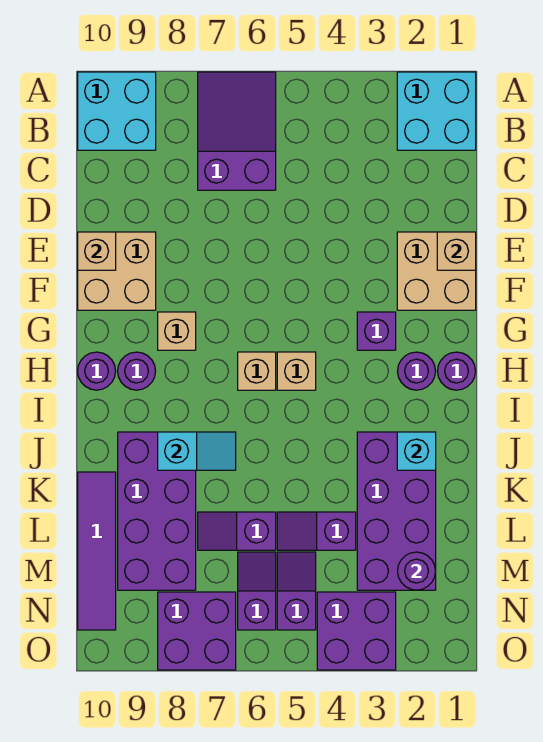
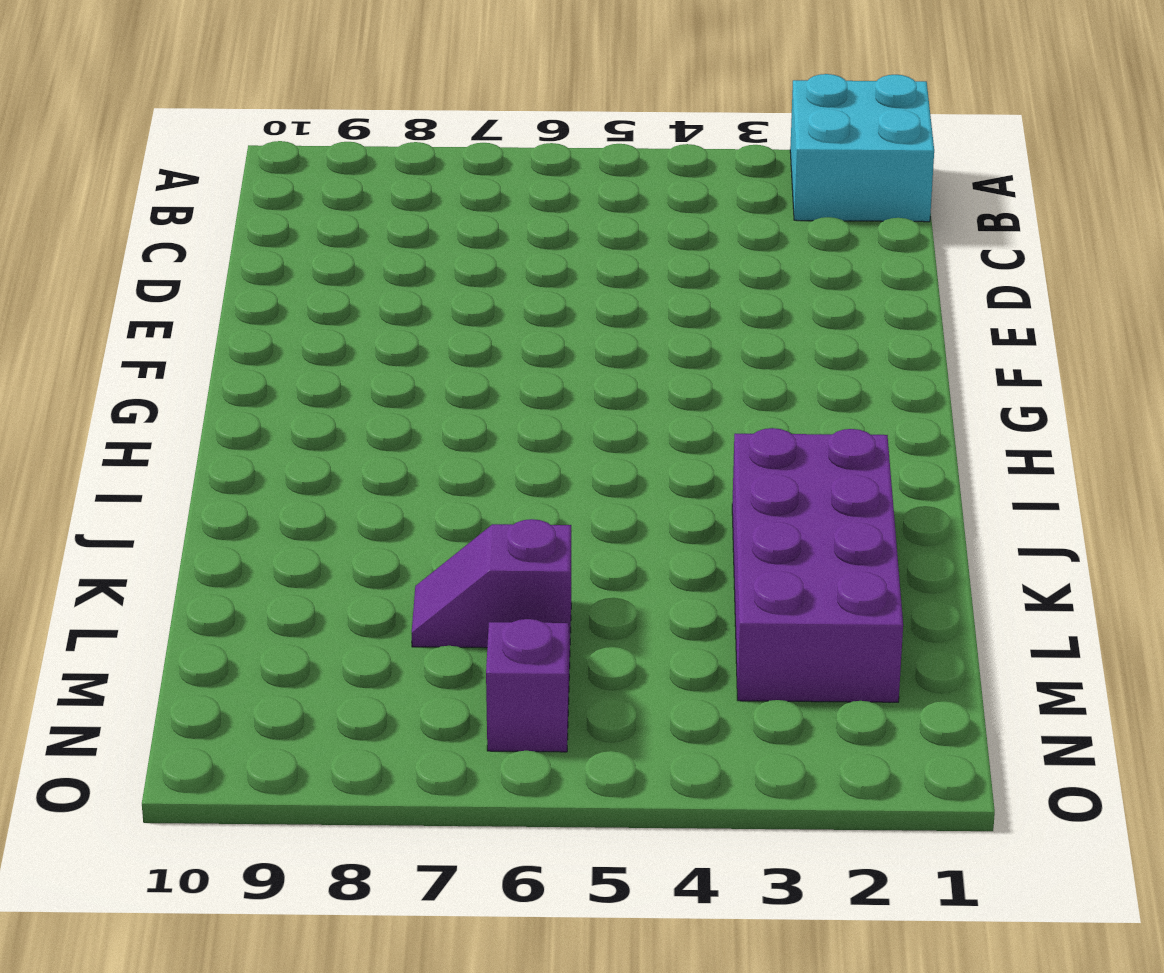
none -> purple slope A6:C7 level 1 top C
none -> cyan brick A9:B10 level 1
none -> tan brick E1:F2 level 1

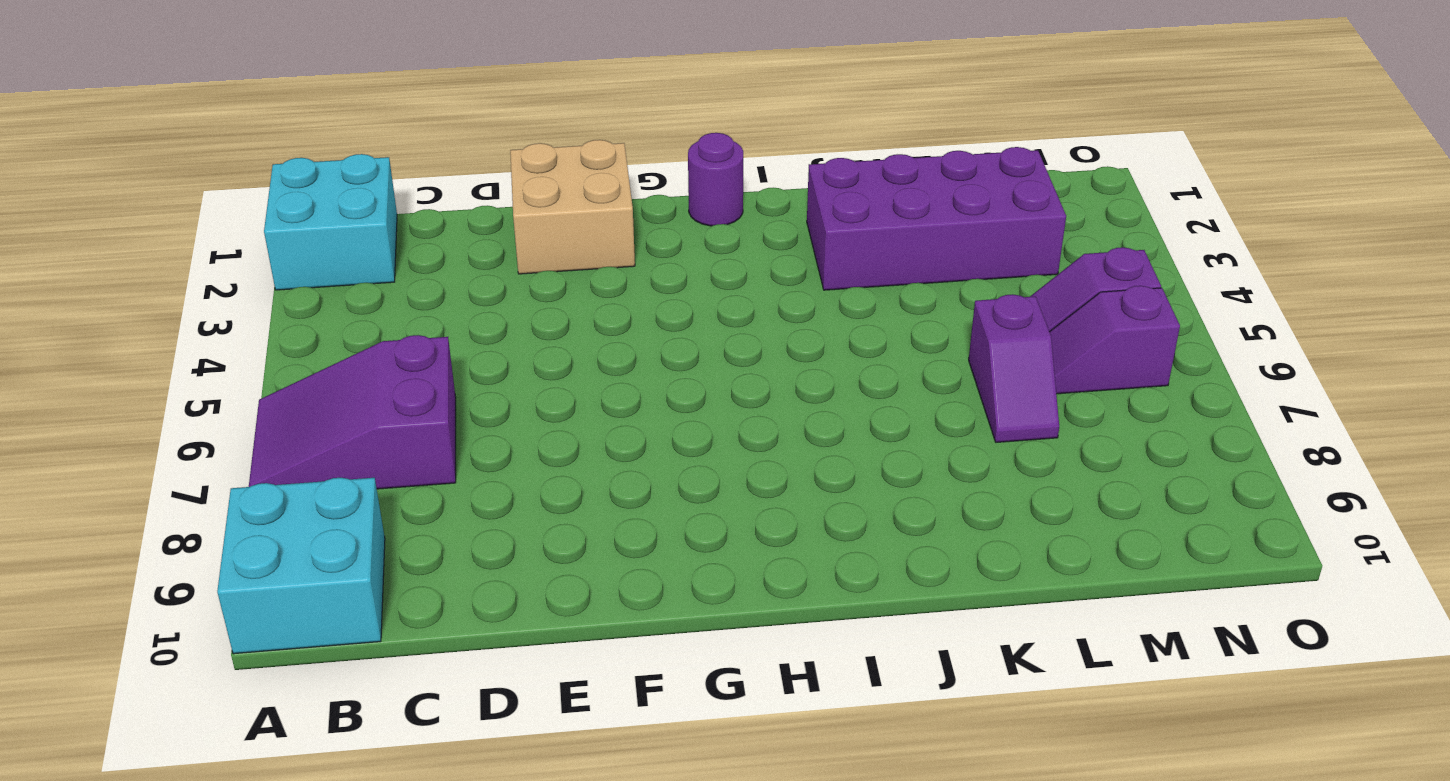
none -> tan brick E9:F10 level 1
none -> purple brick G3 level 1
none -> tan brick G8 level 1

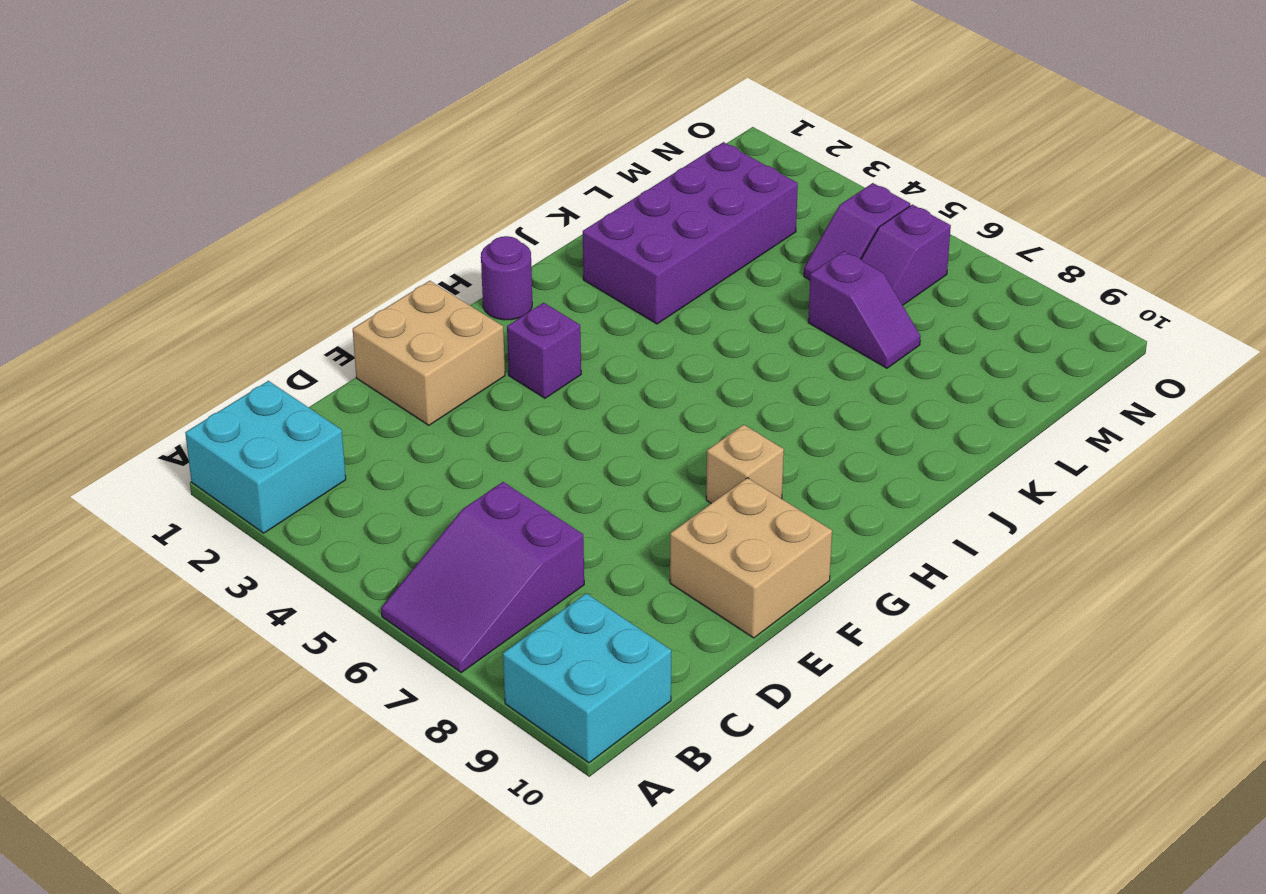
none -> purple round brick H2 level 1
none -> tan brick H5 level 1
none -> tan brick H6 level 1

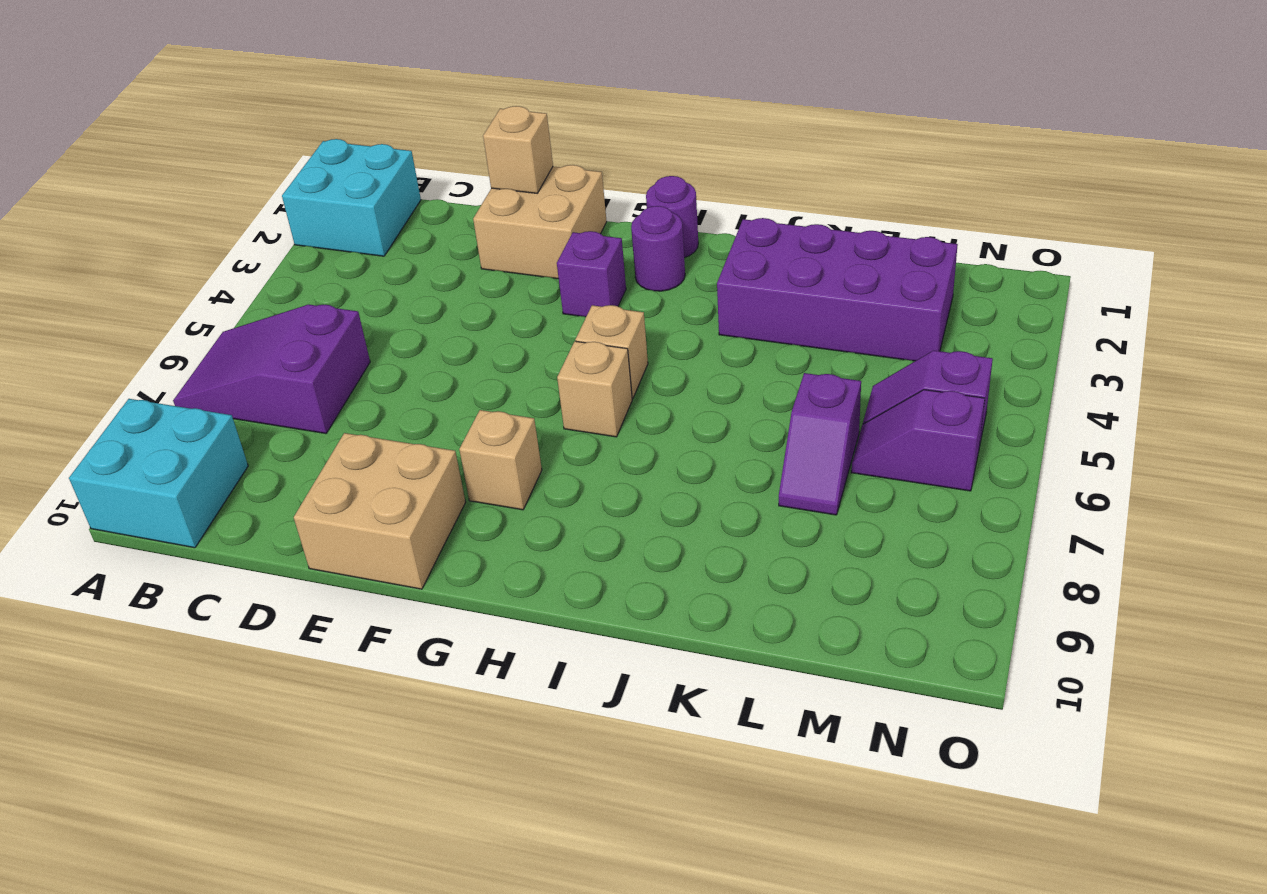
none -> purple round brick H9 level 1
none -> purple round brick H10 level 1
none -> purple brick J8:M9 level 1

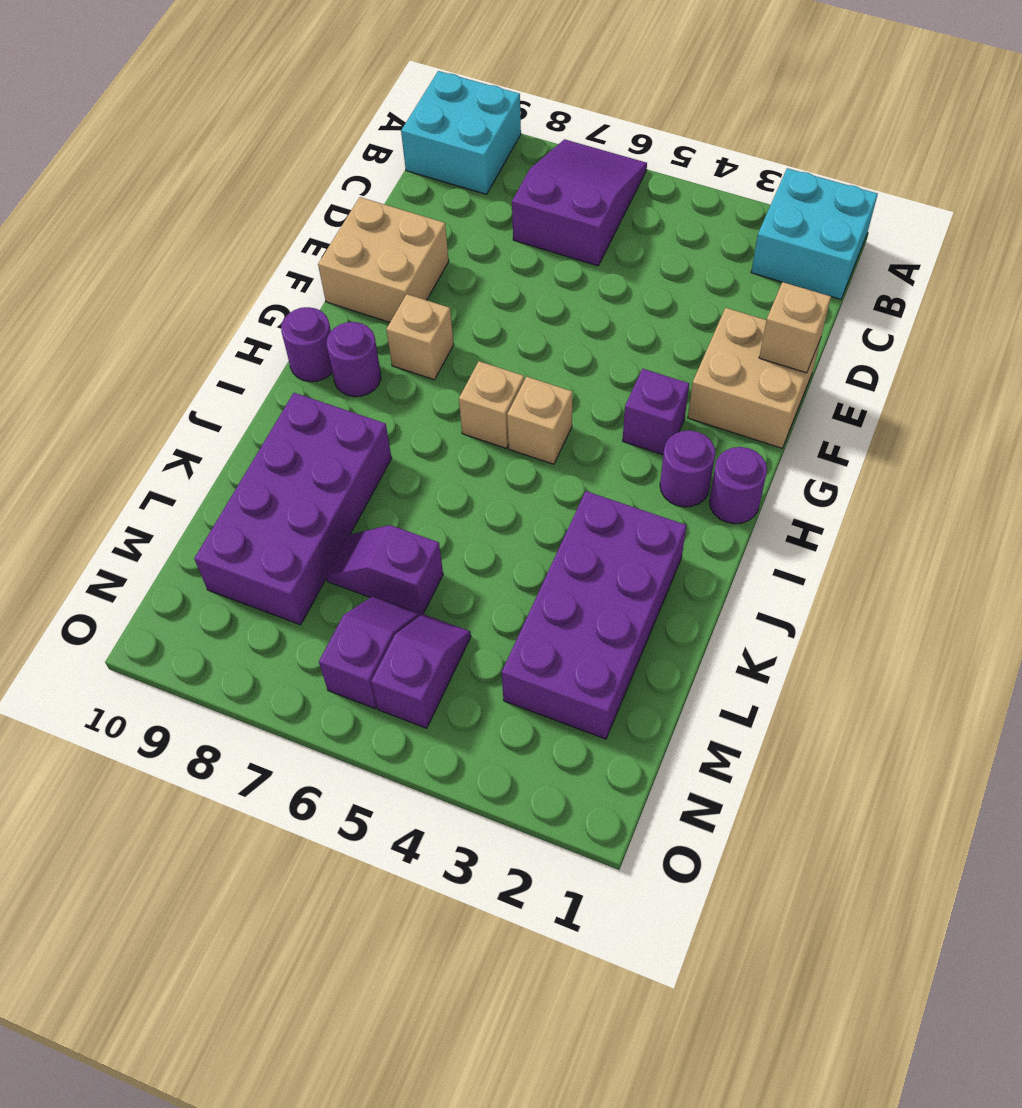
none -> purple tile K10:N10 level 1
none -> purple slope L4:L5 level 1 top 4
none -> purple brick N3:O4 level 1

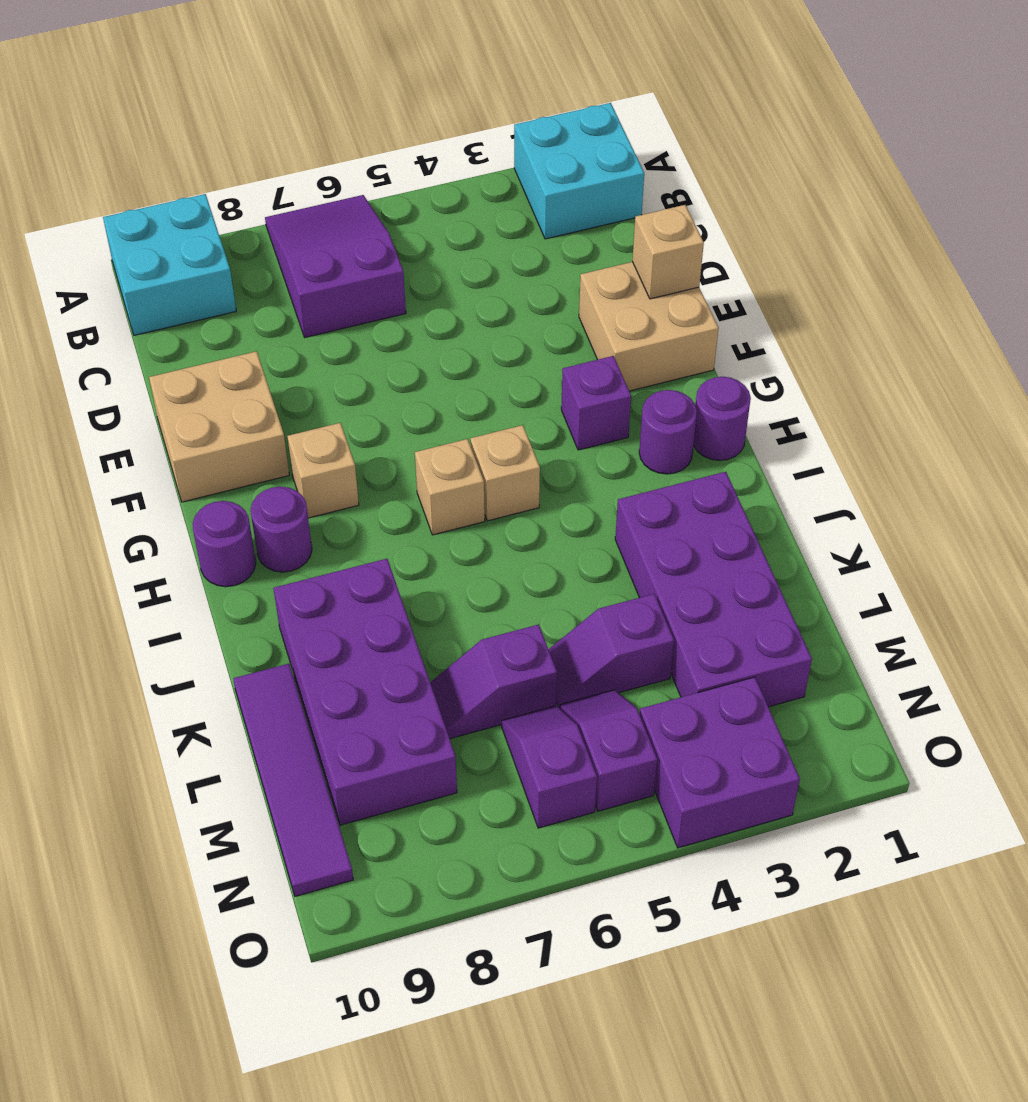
none -> purple brick N7:O8 level 1
none -> tan brick E10 level 2
none -> cyan brick J2 level 2

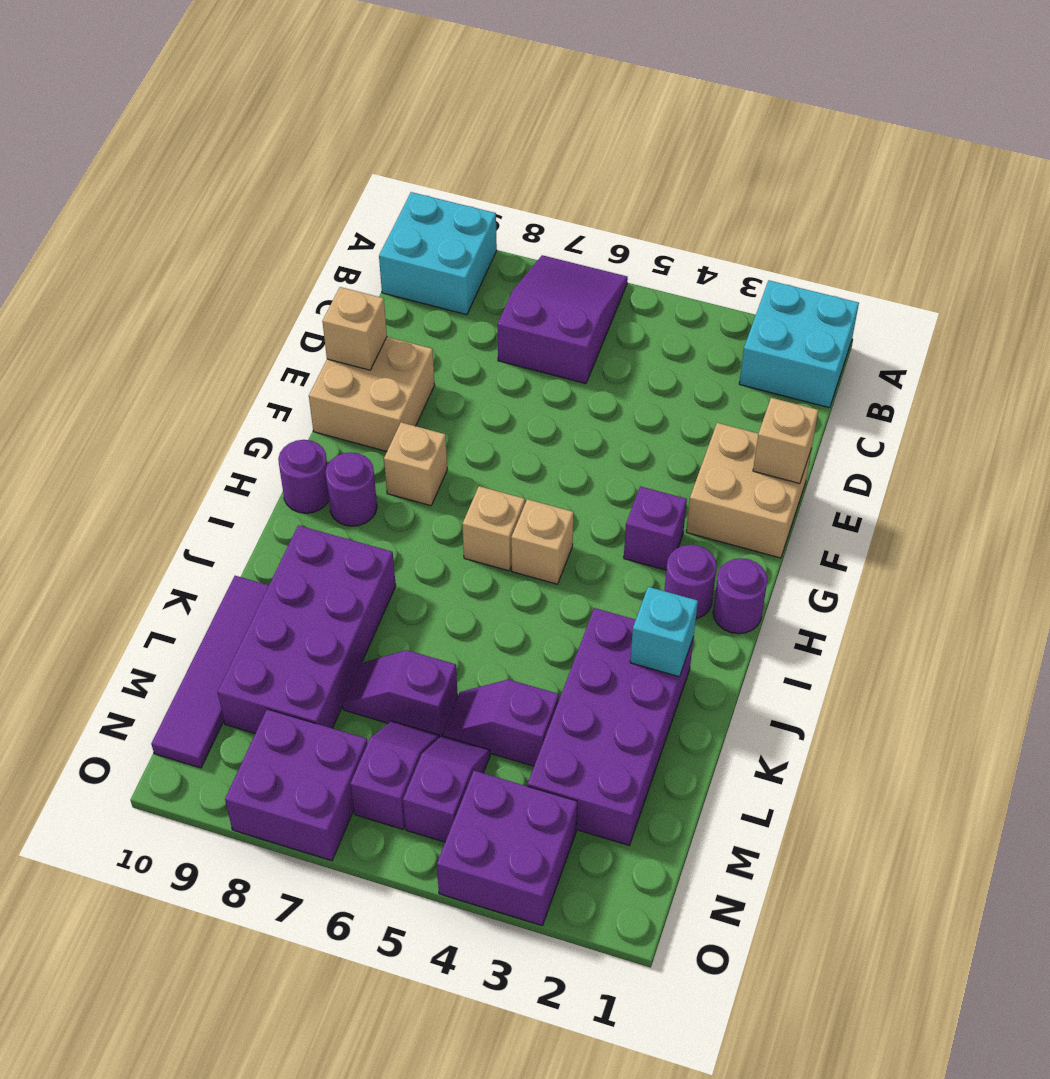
none -> cyan slope J7:J8 level 2 top 8
none -> purple round brick M2 level 2

